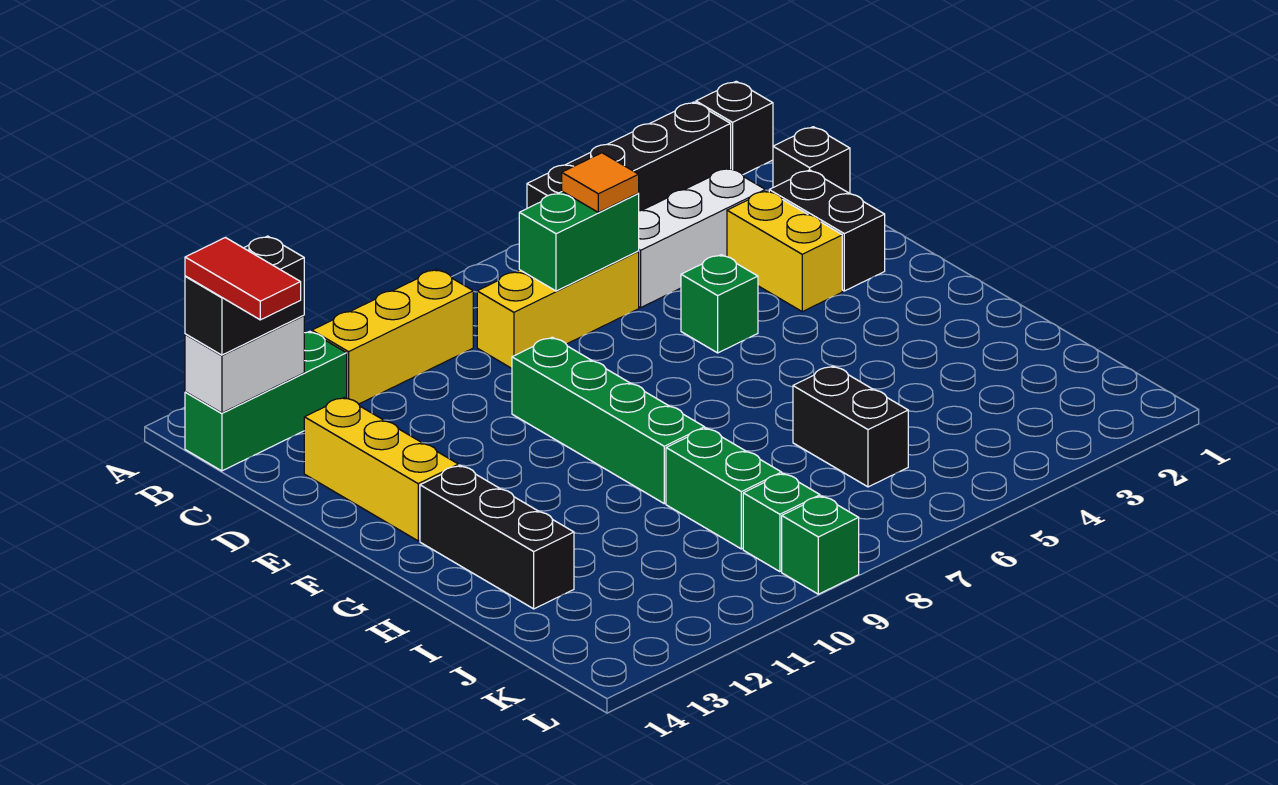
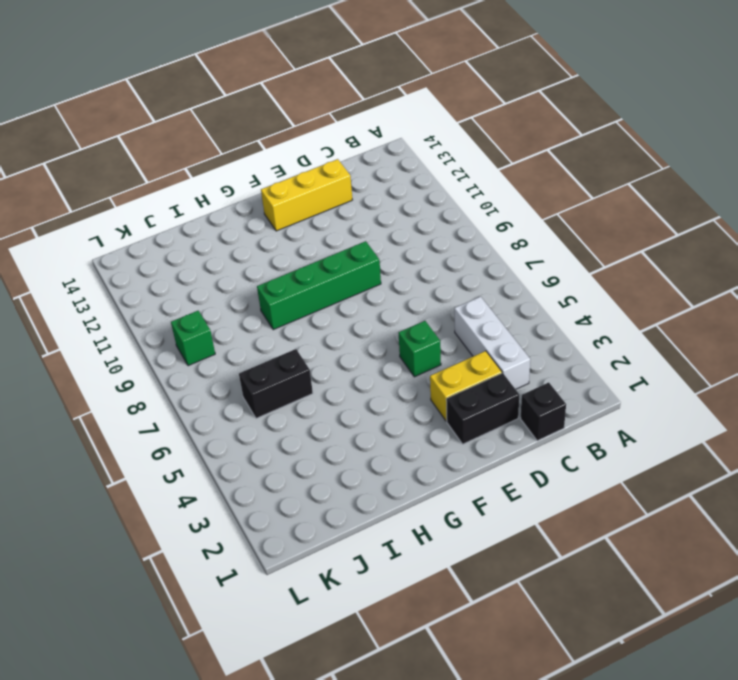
none -> black brick A1 level 1
none -> black brick A2:A5 level 1
none -> yellow brick B9:B11 level 1

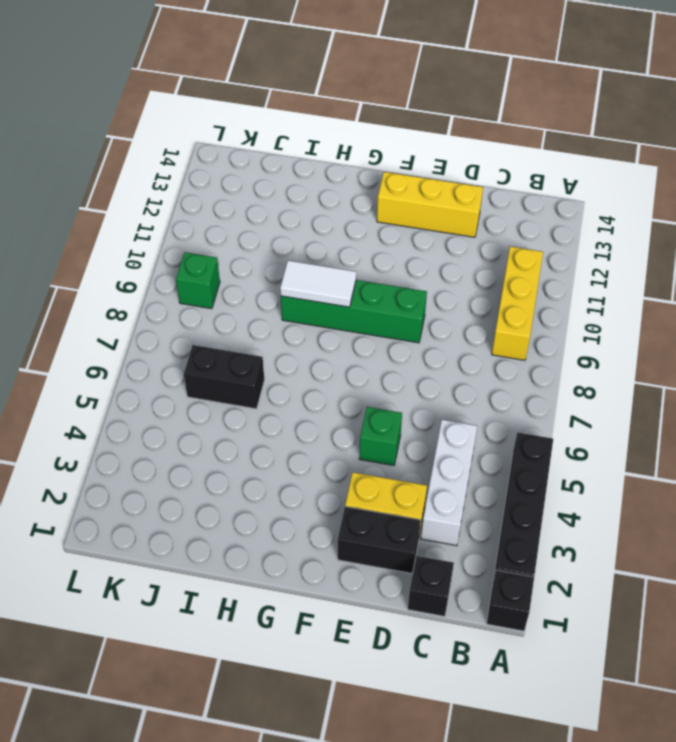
white tile G9:H9 level 2 -> none
none -> green brick B12:B14 level 1
none -> yellow brick C6:C8 level 1
none -> black brick G13:I13 level 1

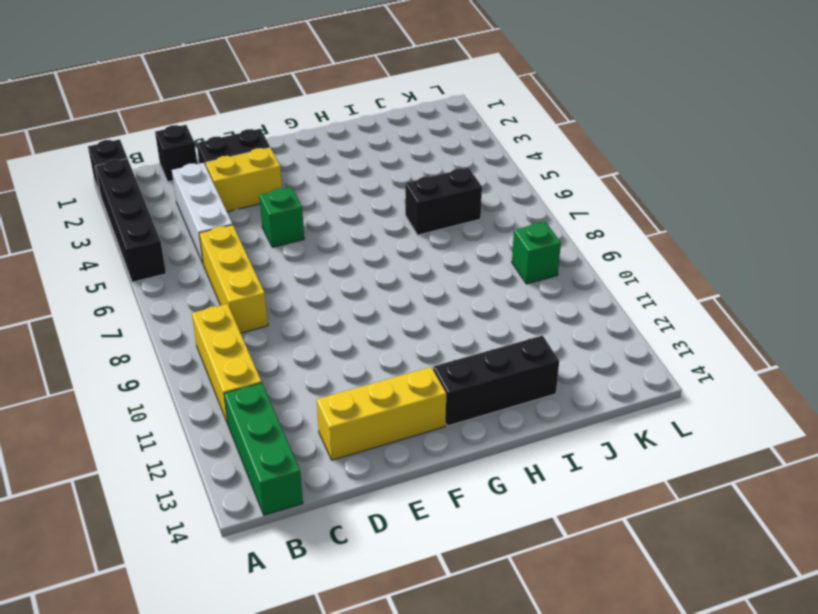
none -> green brick E9:H9 level 1
none -> green brick I9:J9 level 1
none -> green brick L9 level 1

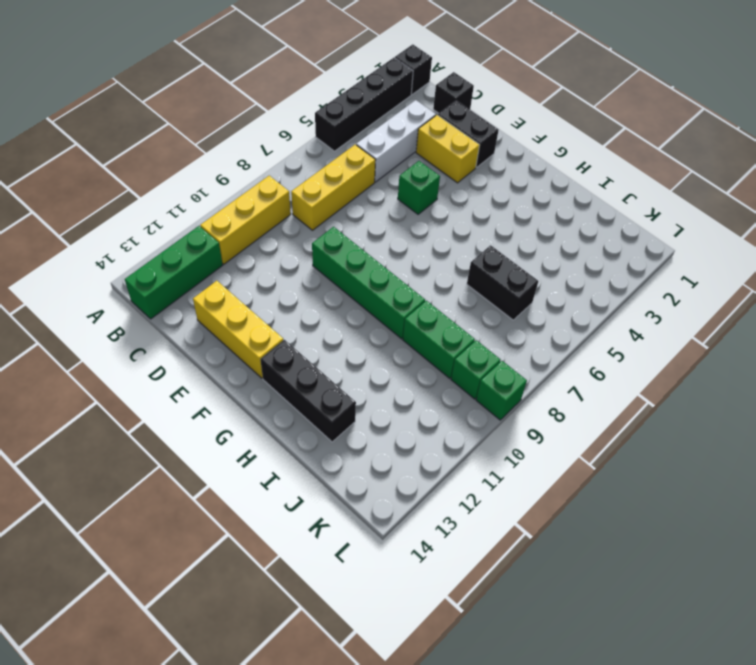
none -> white brick B13:B14 level 2
none -> green brick C6:C7 level 2
none -> black brick B13:B14 level 3

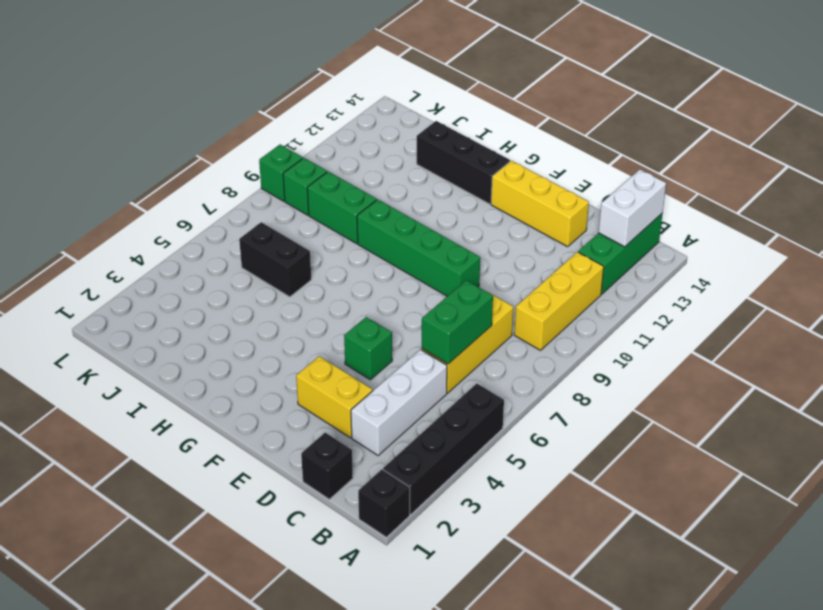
none -> black brick D2:E2 level 1
none -> black brick B13:B14 level 3
none -> orange tile C6 level 3

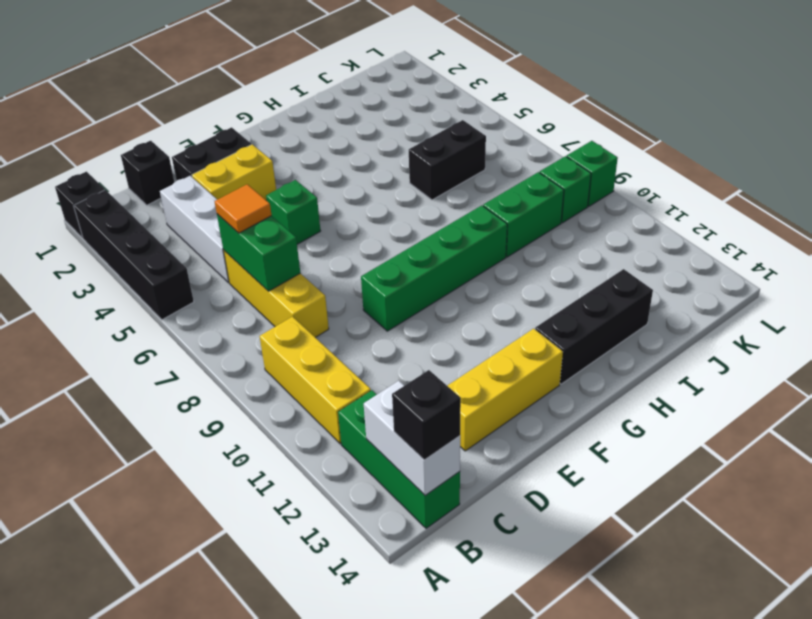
black brick B14 level 3 -> black brick B13:B14 level 3
none -> red tile B14:C14 level 4

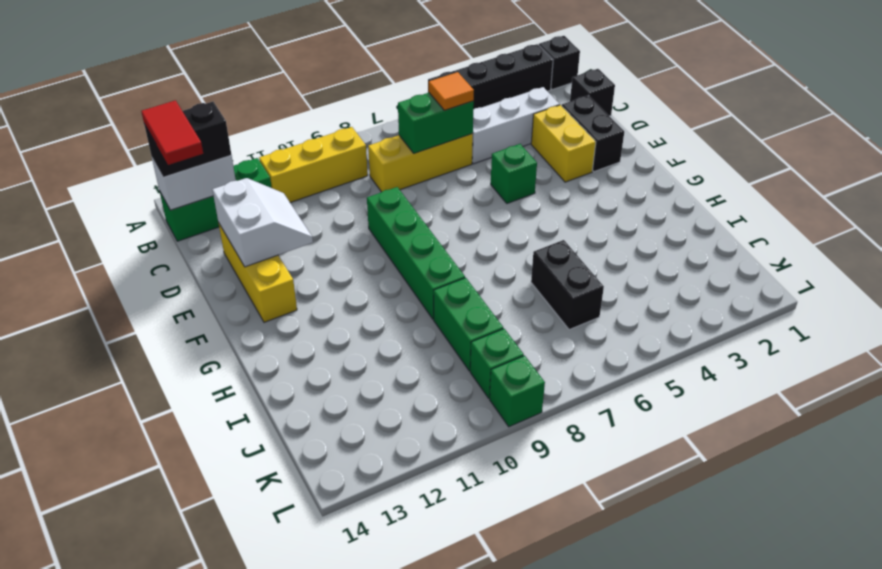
white slope D12:E13 level 2 top 13 -> none
none -> black brick G13:I13 level 1

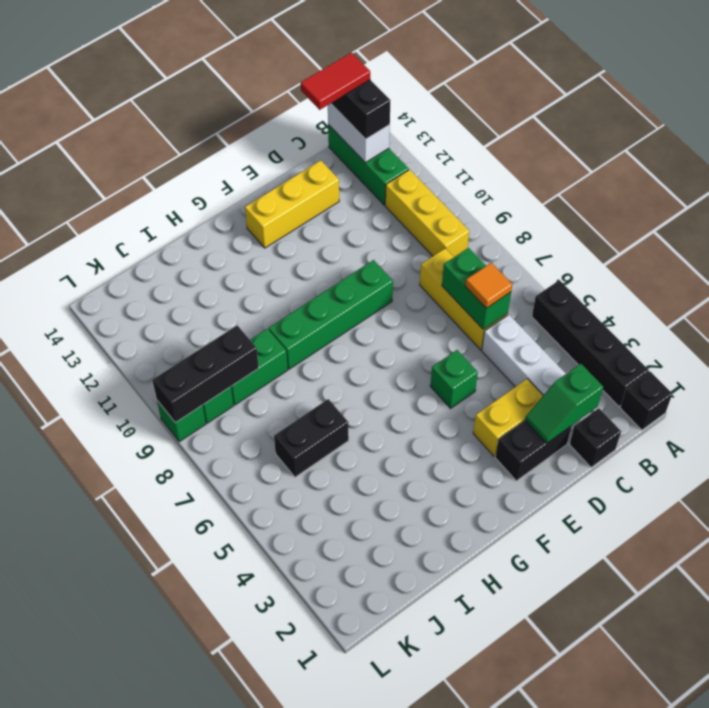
green slope C2:D2 level 2 top C -> none
black brick J9:L9 level 2 -> black brick G13:I13 level 1

